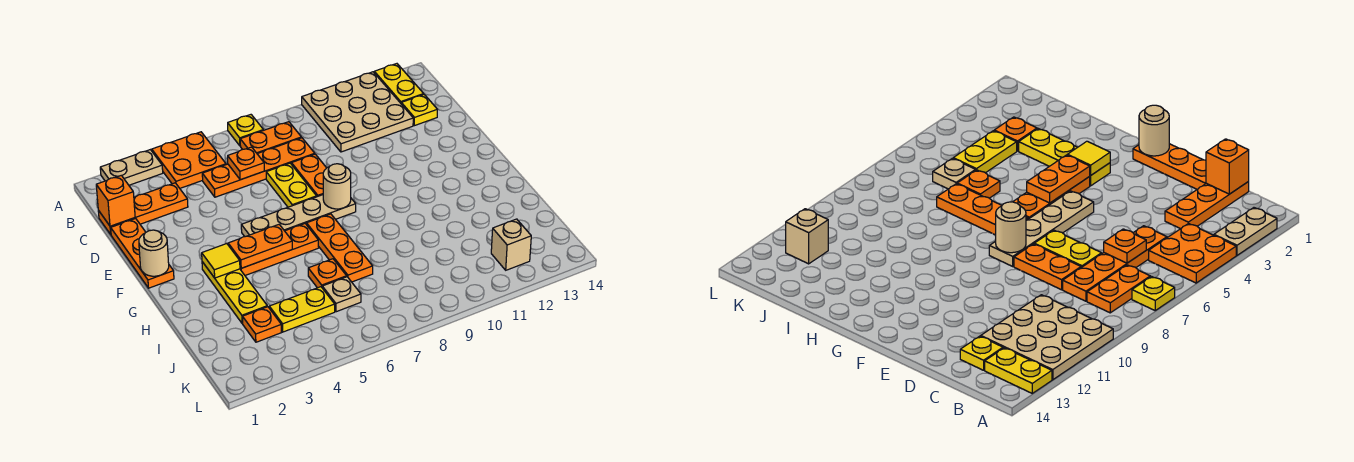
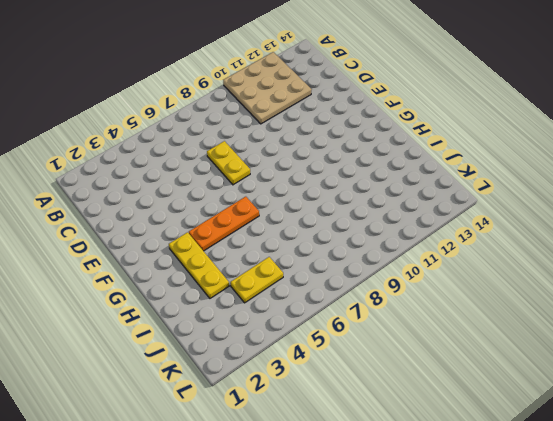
none -> tan plate A2:A3 level 1
none -> orange plate A4:B5 level 1
none -> yellow plate A7 level 1

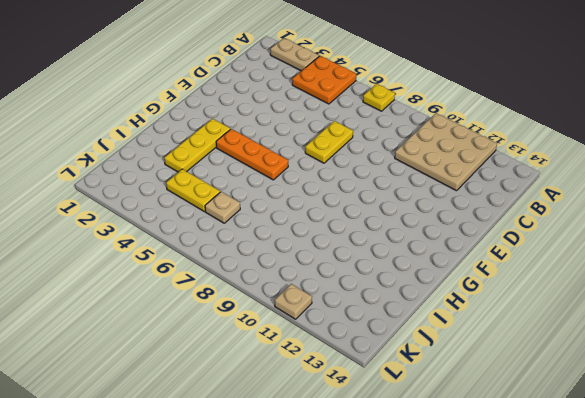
tan plate L11 level 1 -> none
none -> yellow plate A13:B13 level 1
none -> orange plate B7:B8 level 1
none -> orange plate C1:C3 level 1

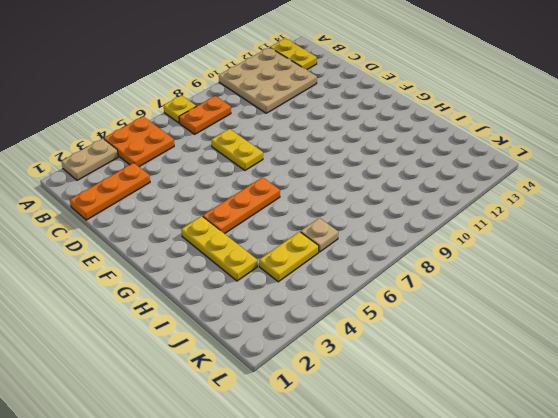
none -> orange plate C5:C8 level 1
none -> yellow plate C13 level 1
none -> orange plate D1:F1 level 1

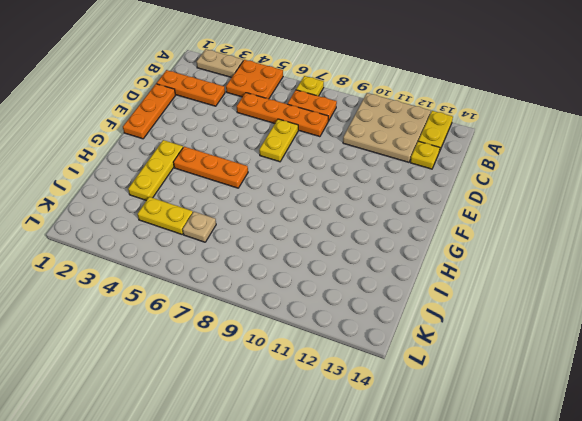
none -> orange plate D8:E8 level 1
none -> tan plate F5:F8 level 1
none -> orange plate G7:I7 level 1

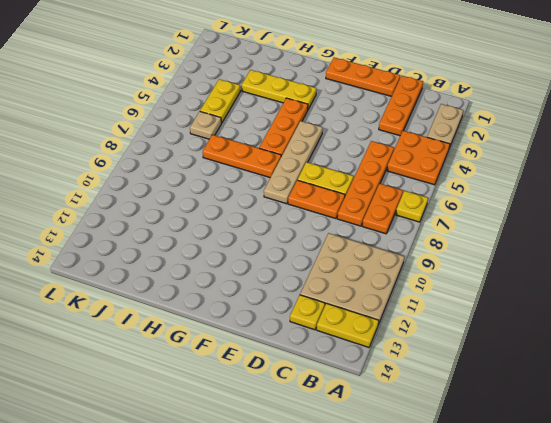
none -> orange plate I6 level 1
none -> orange plate J3 level 1
none -> tan brick K12 level 1

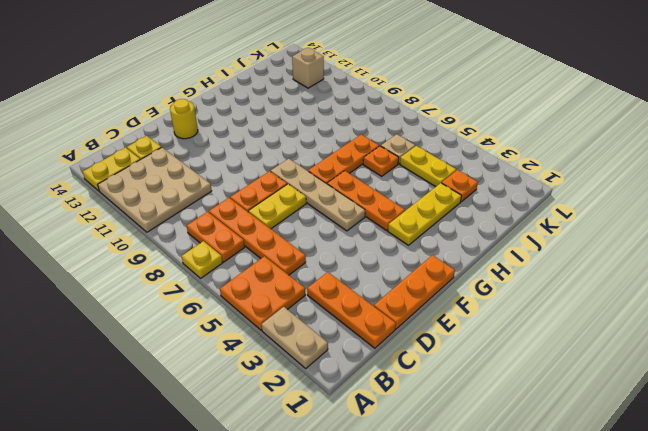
yellow round brick E13 level 1 -> none
none -> orange brick C1 level 2
none -> orange plate C6 level 2
none -> tan round brick F1 level 2

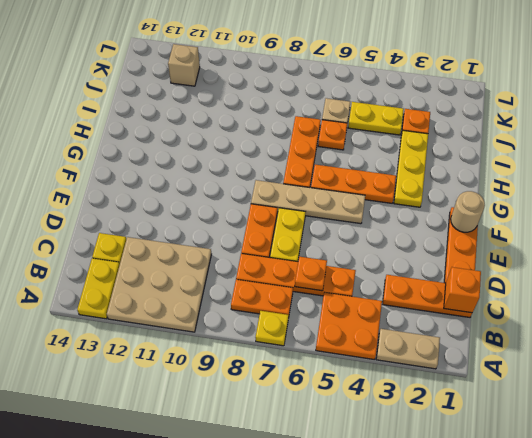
none -> tan round brick F8 level 2
none -> yellow tile G3 level 2
none -> orange plate G4:G5 level 2

